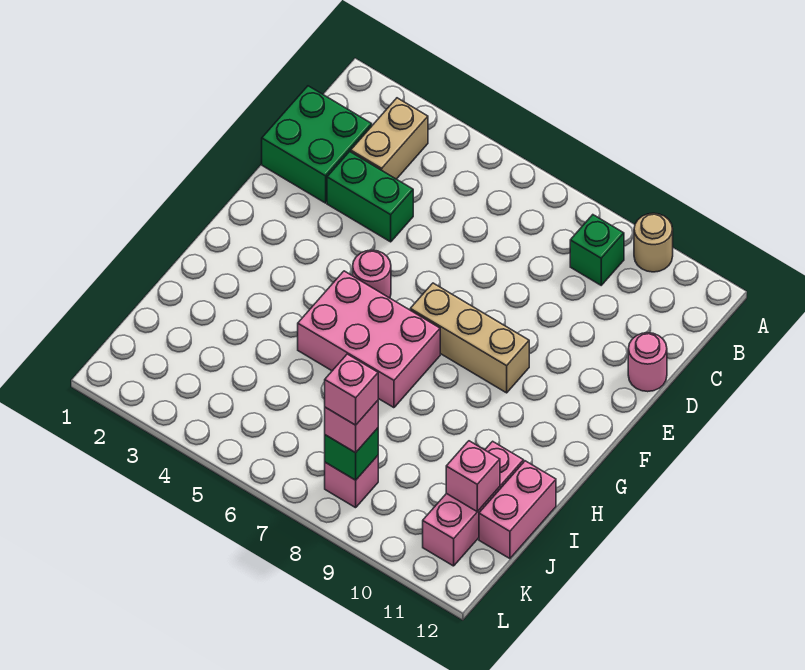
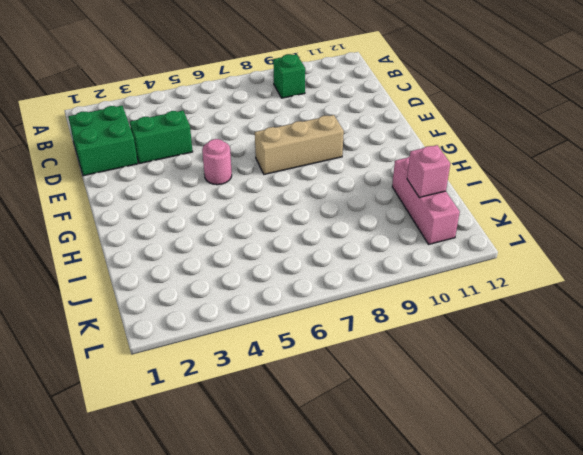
none -> tan round brick A10 level 1
none -> tan brick B3:C3 level 1
none -> pink round brick D12 level 1

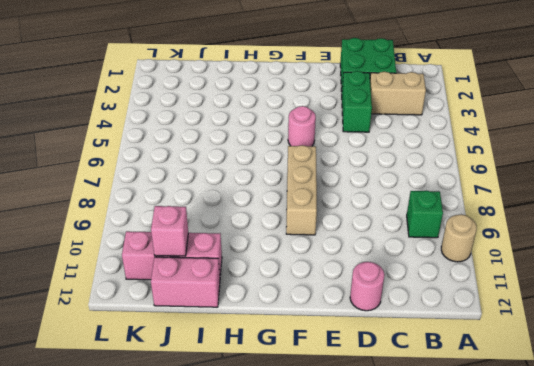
none -> pink brick G5:H7 level 1
none -> pink brick K8 level 1
none -> green brick K8 level 2

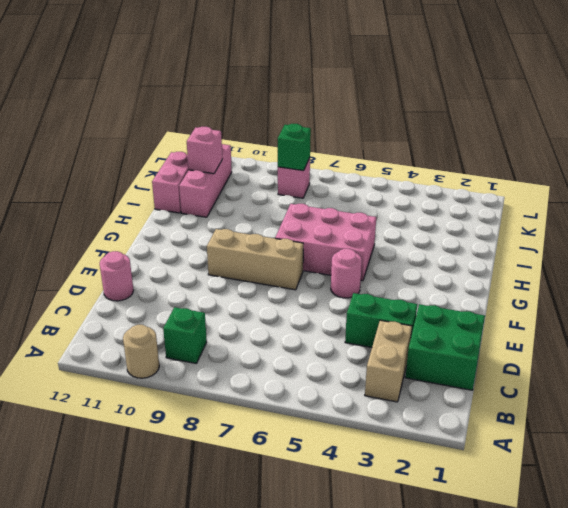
none -> pink brick K8 level 3
none -> pink brick K8 level 4

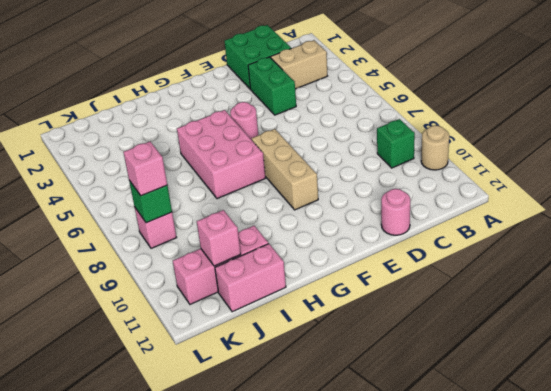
none -> pink brick K8 level 4

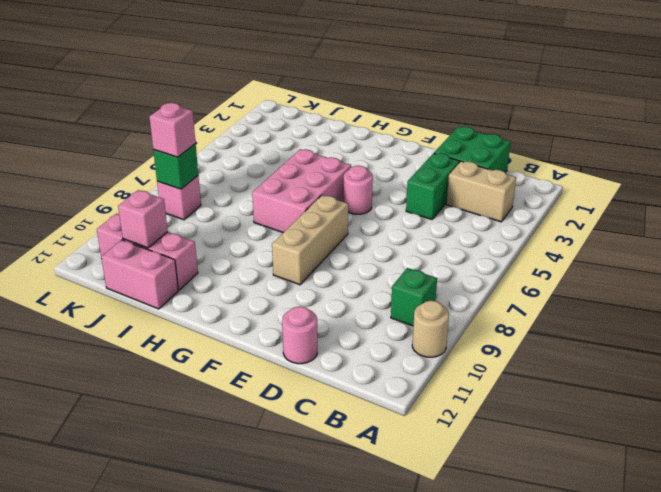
none -> pink brick K8 level 4

